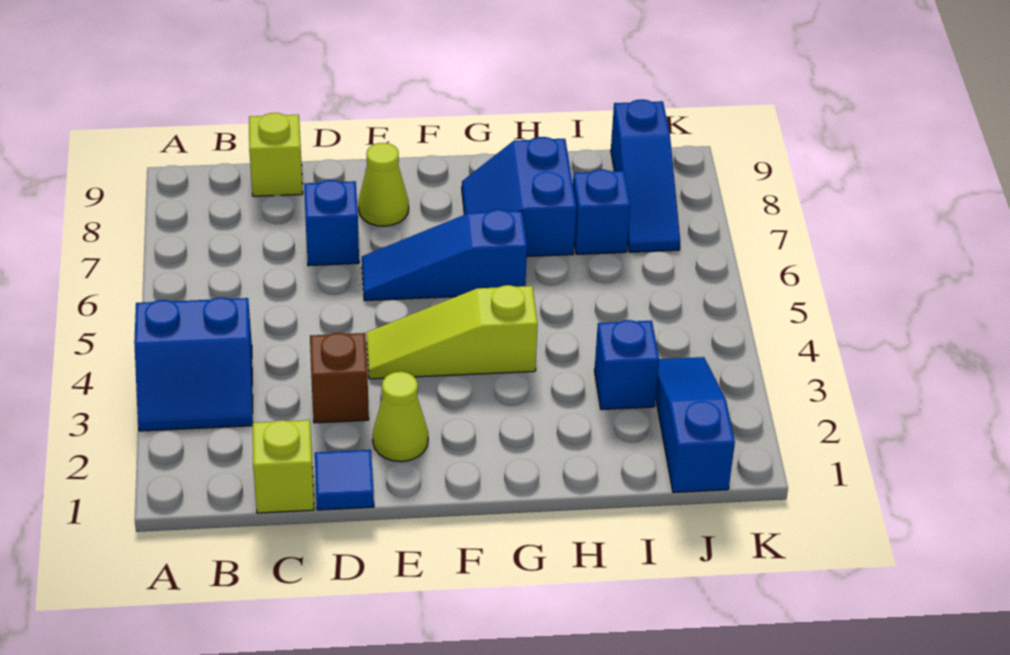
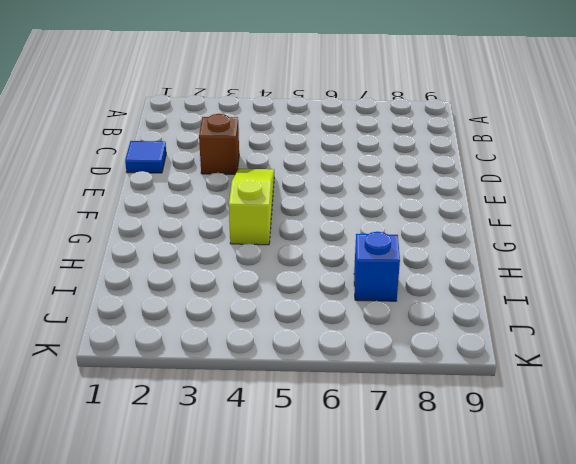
none -> blue slope A3:B4 level 1 top 4
none -> lime brick C1 level 1
none -> lime brick C9 level 1

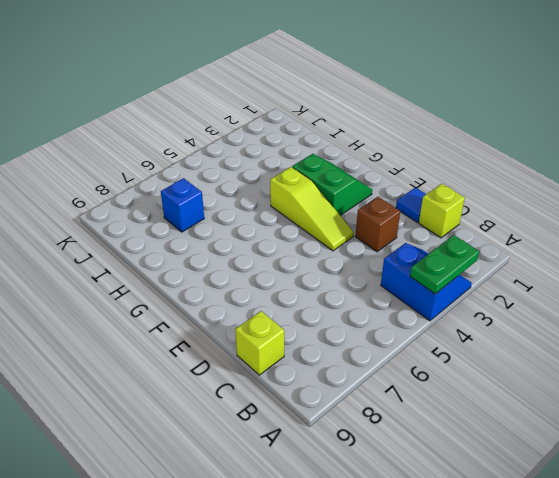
green plate A3:A4 level 2 -> none
green slope F2:G3 level 1 top 3 -> none
none -> blue brick D7 level 1
none -> lime cone E2 level 1
none -> blue slope E6:G6 level 1 top G

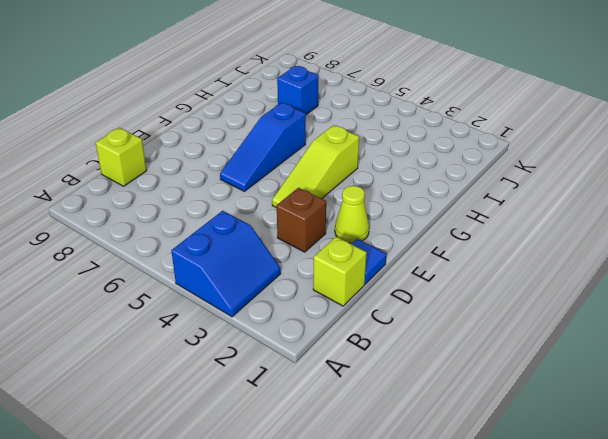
none -> blue brick D7 level 1
none -> lime cone E8 level 1
none -> blue slope G7:H8 level 1 top H

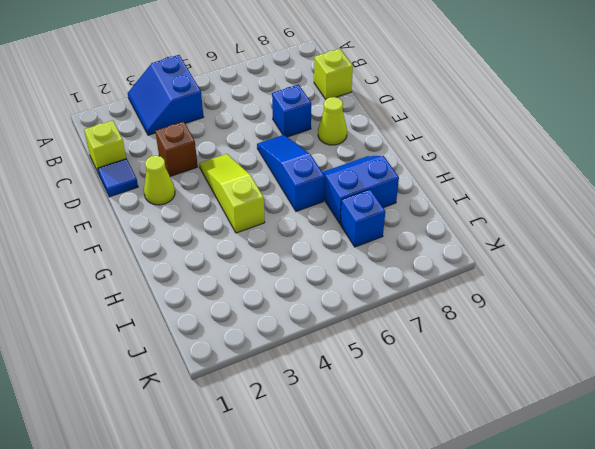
none -> blue brick I3 level 1
none -> blue slope J1:J3 level 1 top 1
none -> blue slope J7:J9 level 1 top 9

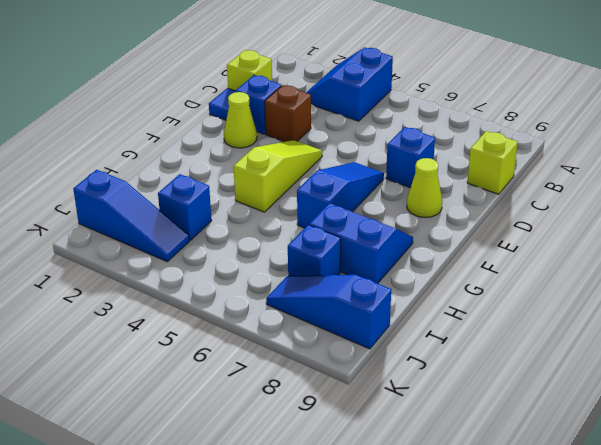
blue brick D2 level 1 -> none

